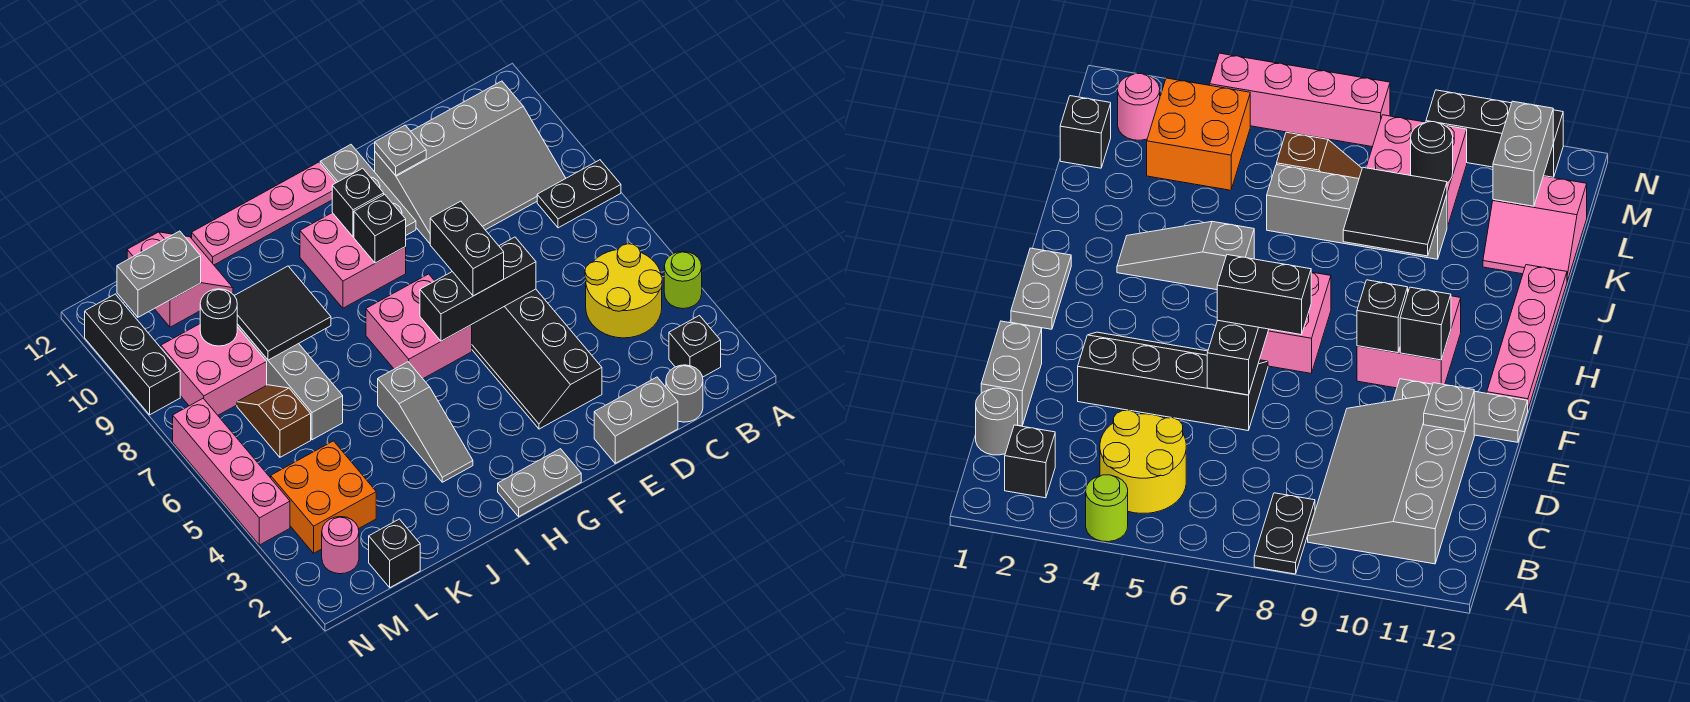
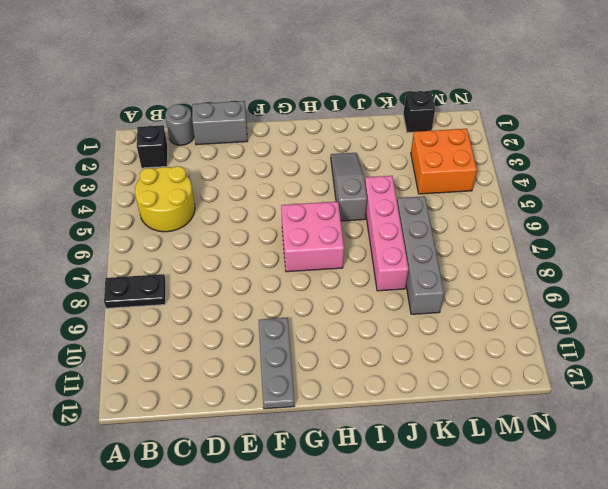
pink brick J5:J8 level 1 -> pink brick N4:N7 level 1
none -> lime round brick A4 level 1
none -> grey slope B9:E11 level 1 top 11
none -> black slope E3:F6 level 1 top E
none -> grey plate G1:H1 level 1

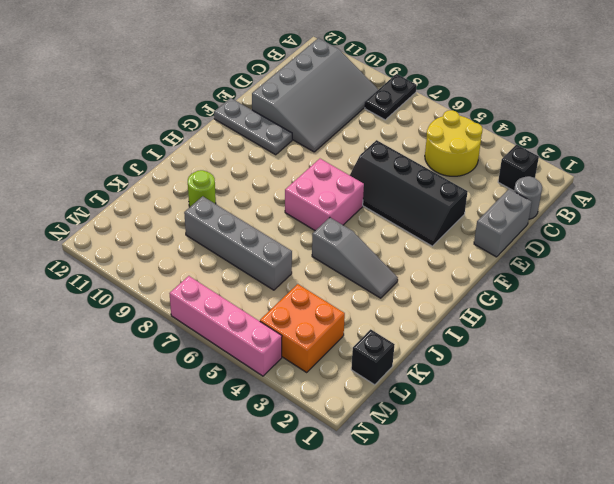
lime round brick J10 level 1 -> lime round brick A4 level 1
none -> grey plate G1:H1 level 1
none -> pink brick G9:H10 level 1
none -> pink plate G12:J12 level 1
none -> pink slope K11:L12 level 1 top L

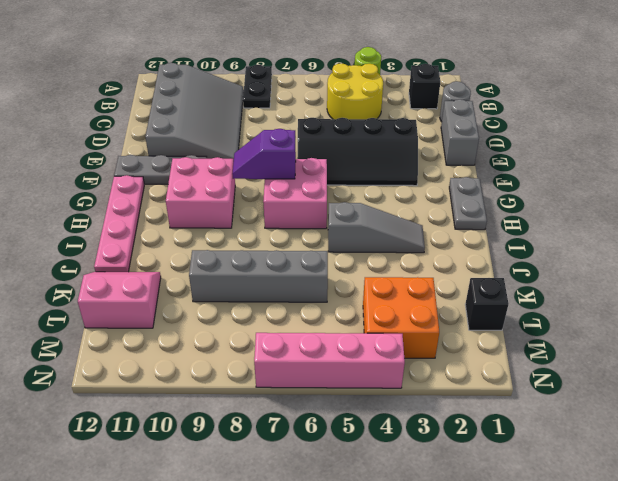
purple slope G7:G8 level 2 top 7 -> none
none -> brown slope L6:L7 level 1 top 6
none -> pink brick L8:M9 level 1
none -> pink round brick M2 level 1
none -> black brick N9:N11 level 1

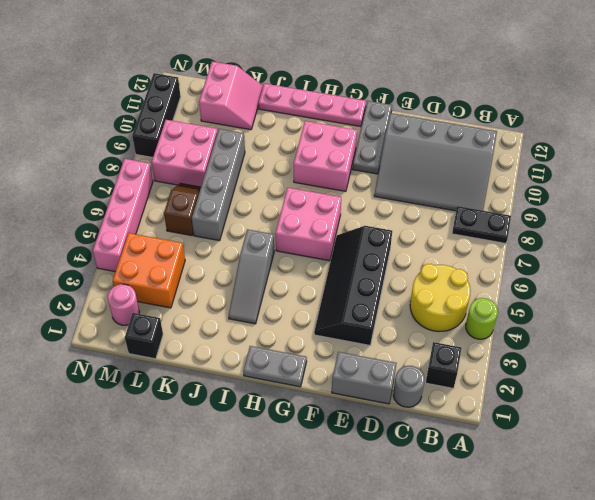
none -> black brick E6:G6 level 2
none -> grey plate E11 level 2
none -> black brick G9 level 2
none -> black brick G10 level 2

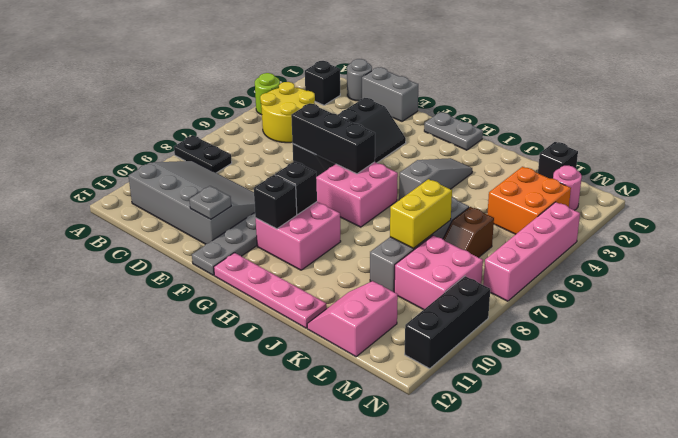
yellow brick K7:K8 level 2 -> black tile J8:K9 level 2
none -> black round brick L9 level 2
none -> grey brick L11:M11 level 2
none -> black brick F6:F7 level 3

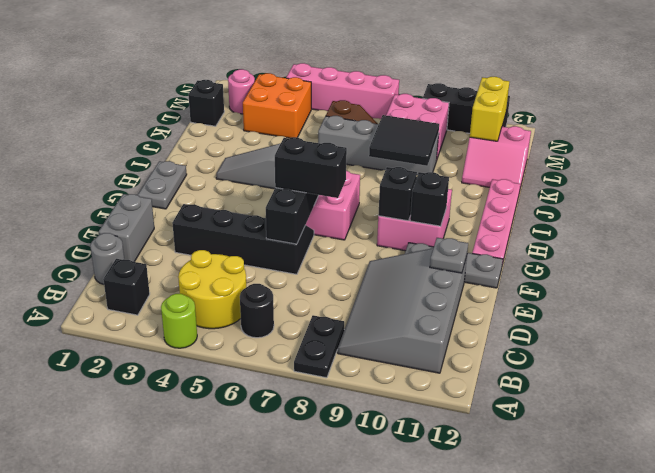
black round brick B6 level 1 -> black round brick L9 level 2
yellow brick L11:M11 level 2 -> grey brick L11:M11 level 2

